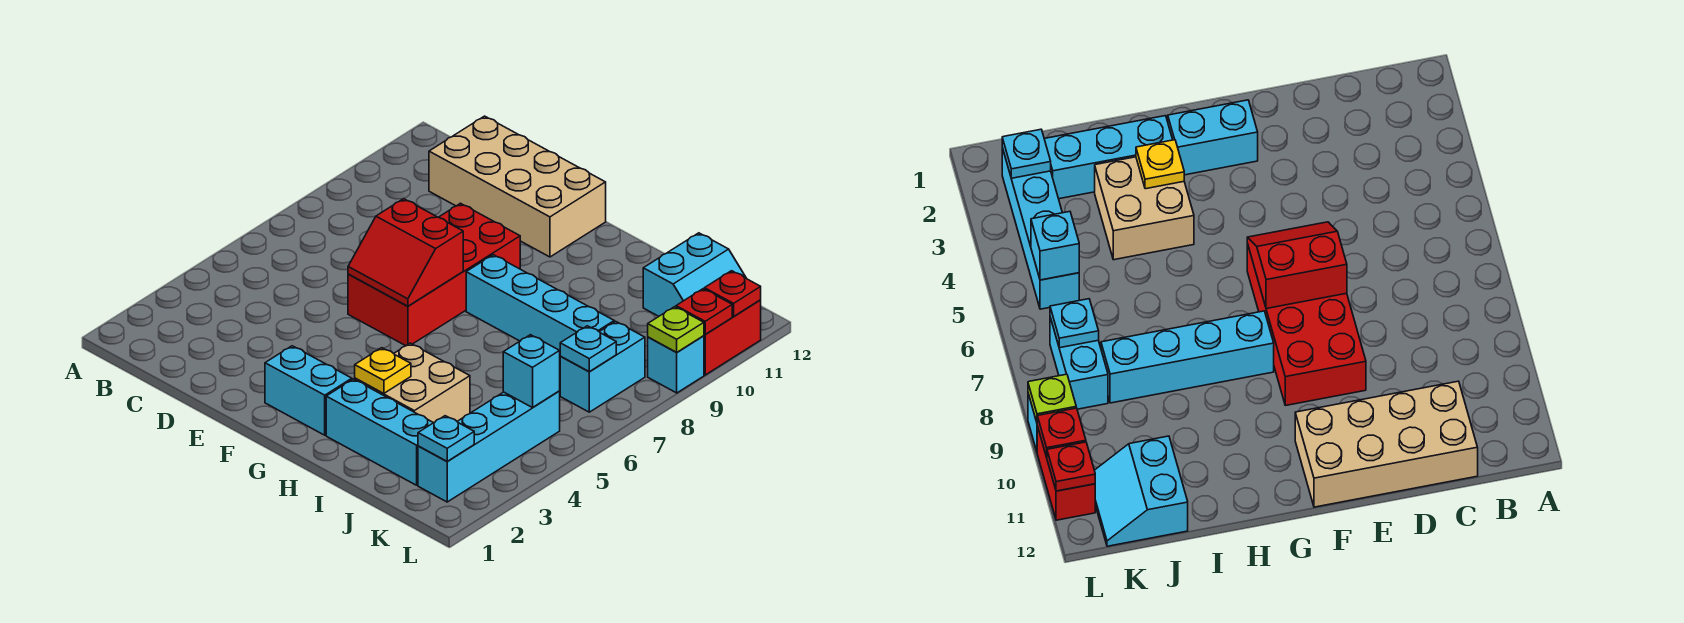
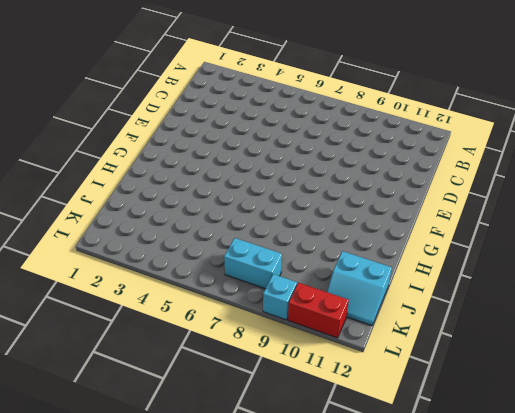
none -> tan brick C11:F12 level 1
none -> red brick E6:F9 level 1
none -> cyan brick F2:G2 level 1

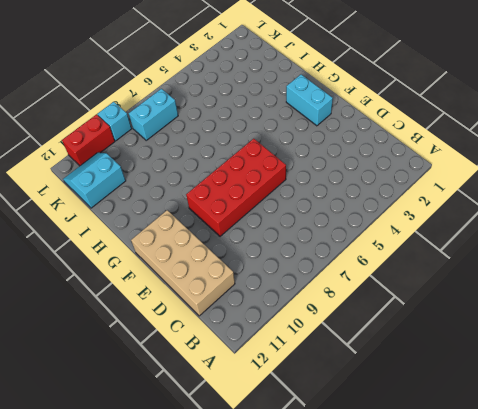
none -> cyan brick G8:J8 level 1
none -> cyan brick H2:J2 level 1
none -> tan brick H3:I4 level 1

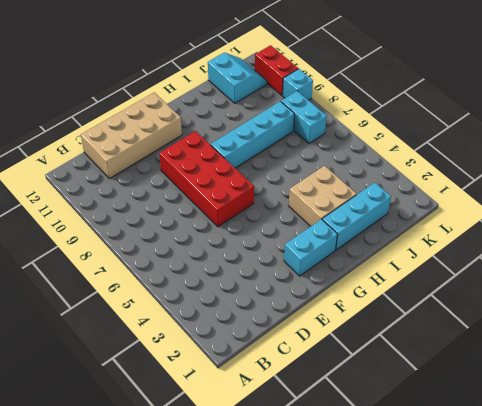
none -> cyan brick K2:K5 level 1
none -> red slope E6:F7 level 2 top 7
none -> yellow plate H3 level 2

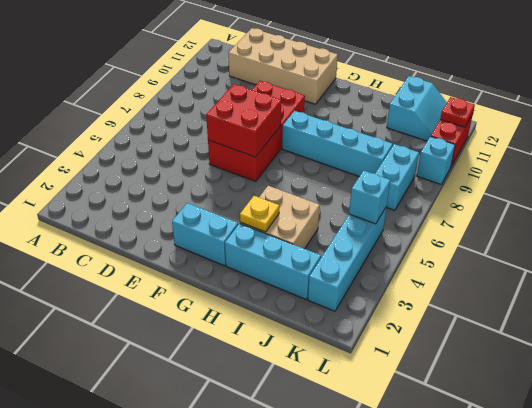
red brick E6:F7 level 2 -> red slope E6:F7 level 2 top 7
none -> cyan plate K2 level 2
none -> cyan plate K7 level 2
none -> lime plate L9 level 2

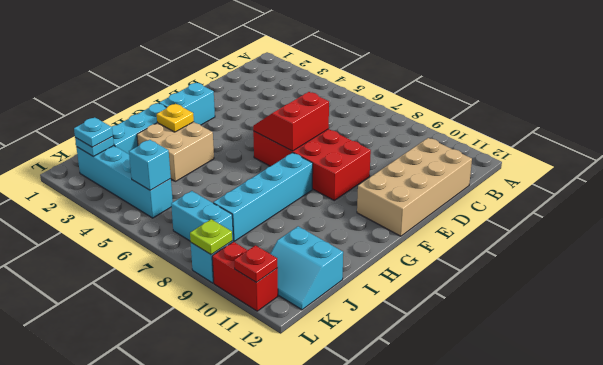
cyan plate K2 level 3 -> cyan plate K7 level 2
none -> red plate L10 level 2

